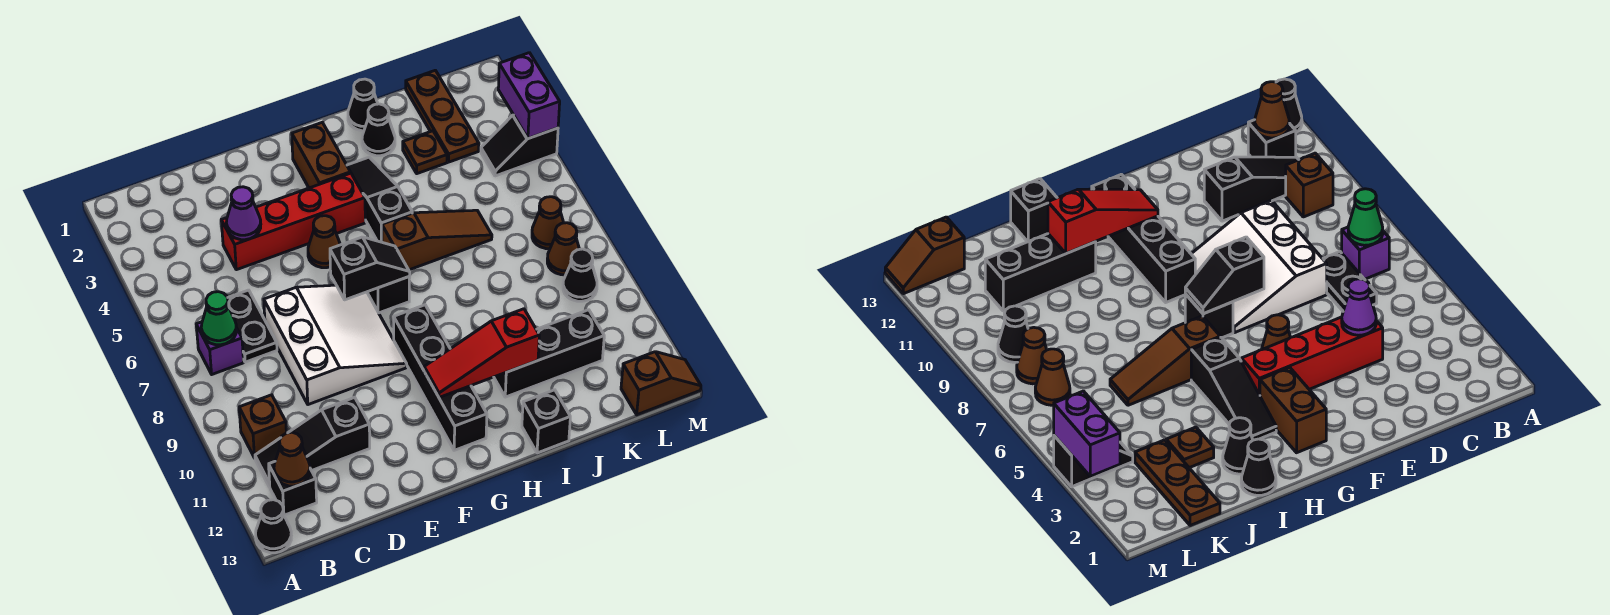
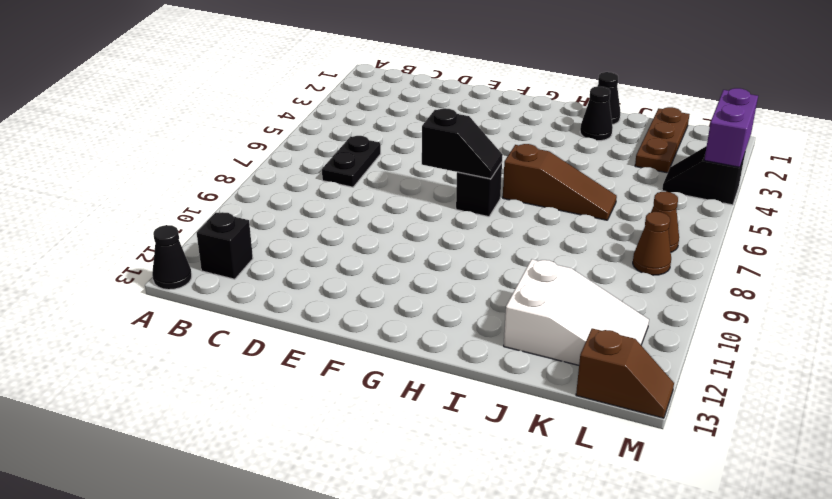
white slope J11:L12 level 1 top J -> black brick I11:K11 level 1
none -> purple brick B7 level 1
none -> brown brick B10 level 1
none -> black slope B11:D11 level 1 top D
none -> red brick D4:G4 level 1

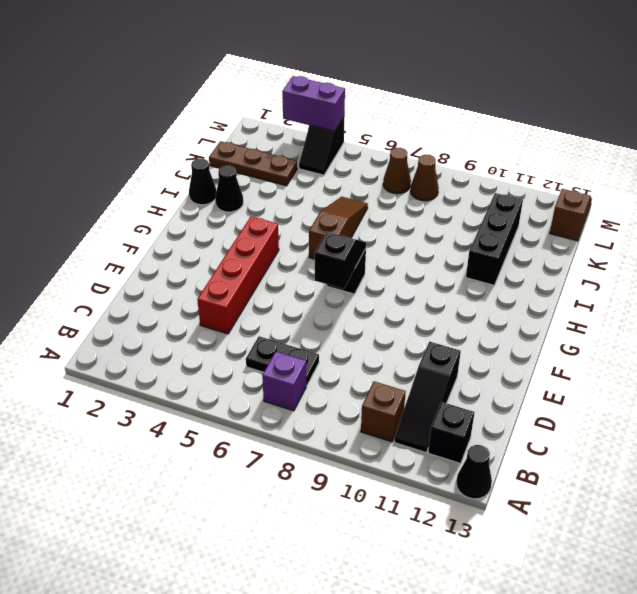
none -> white slope D7:F9 level 1 top D
none -> brown cone F5 level 1
none -> brown brick G2:G3 level 1
none -> black brick G9:G12 level 1

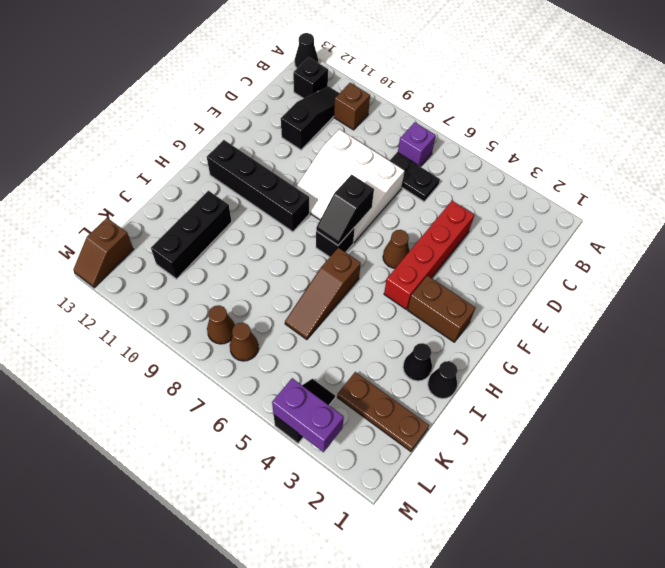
none -> black slope H3:H5 level 1 top 5
none -> black brick I13 level 1
none -> brown plate J3 level 1
none -> black cone L9 level 1

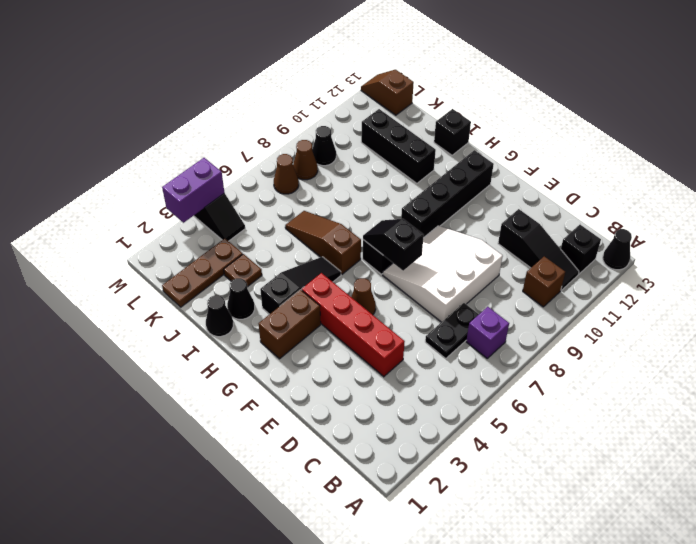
black slope H3:H5 level 1 top 3 -> black slope H3:H5 level 1 top 5
none -> green cone B7 level 2
none -> brown cone B12 level 2
none -> purple cone D4 level 2
none -> red slope G11:I11 level 2 top I

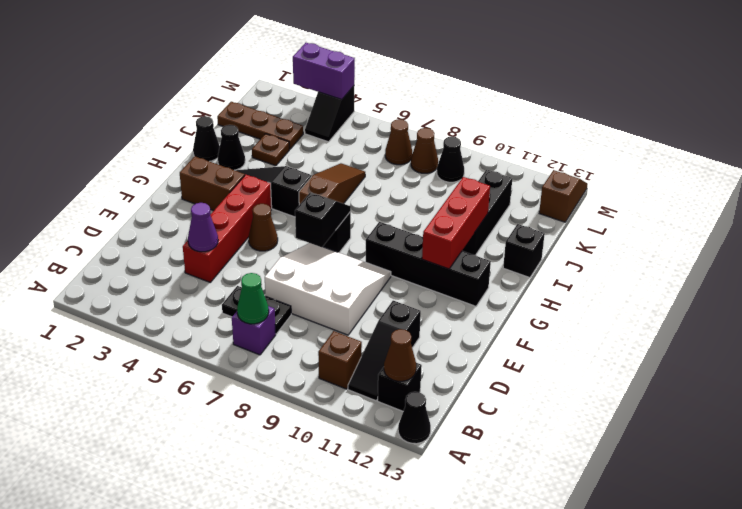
red brick G11:I11 level 2 -> red slope G11:I11 level 2 top I

